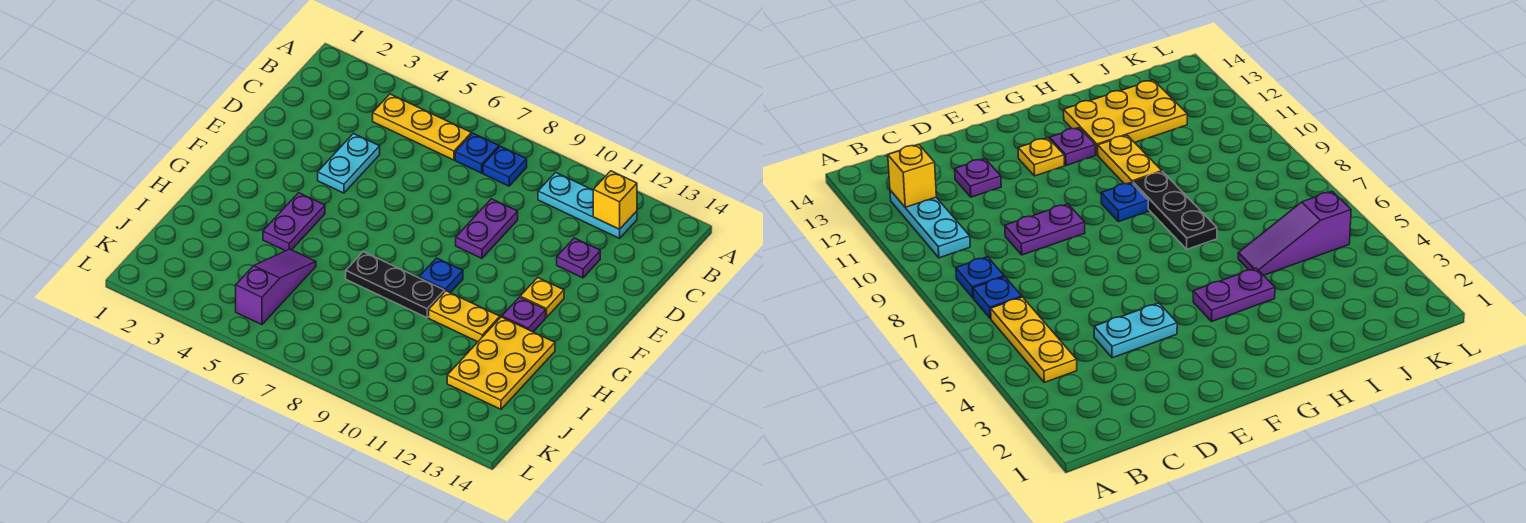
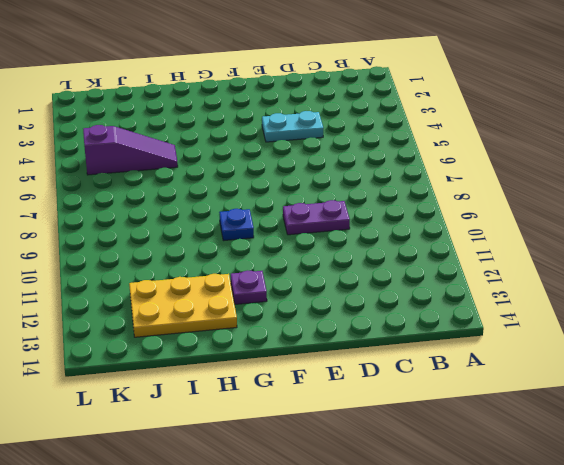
none -> yellow plate B4:B6 level 1
none -> blue plate B7 level 1
none -> blue plate B8 level 1

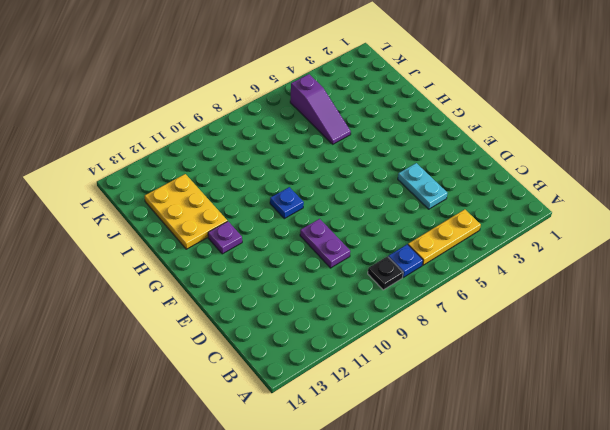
black plate B8 level 1 -> blue plate B8 level 1
none -> cyan plate B10:B12 level 1
none -> purple plate D12 level 1
none -> yellow plate F12 level 1

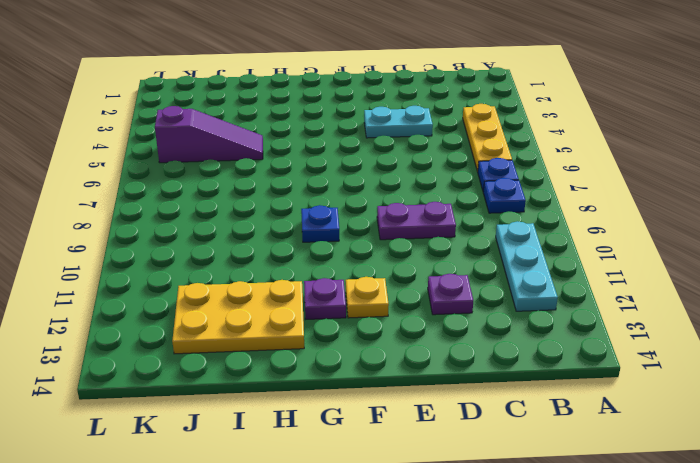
none -> purple plate G4:H4 level 1
none -> black plate H7:H9 level 1
none -> yellow plate H10:H11 level 1

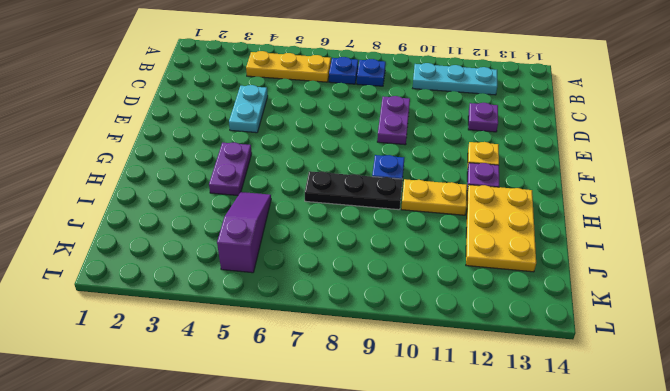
none -> yellow brick B12 level 2

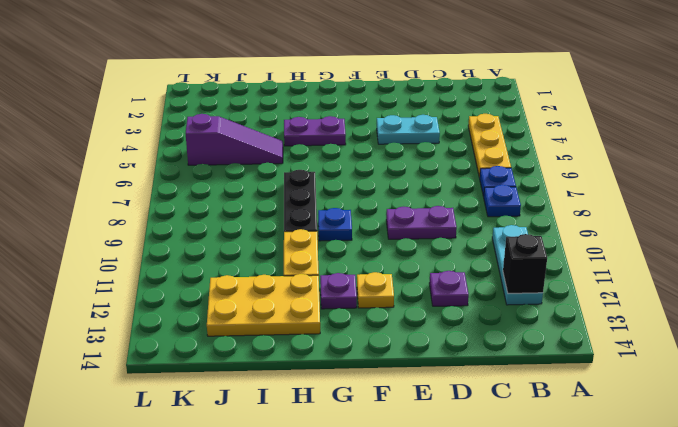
black brick B12 level 2 -> yellow brick B12 level 2

